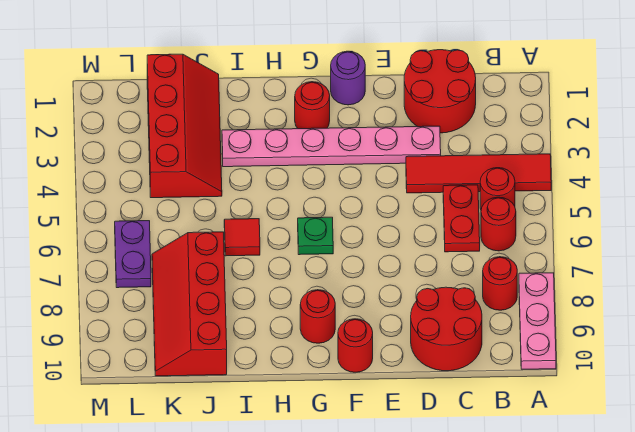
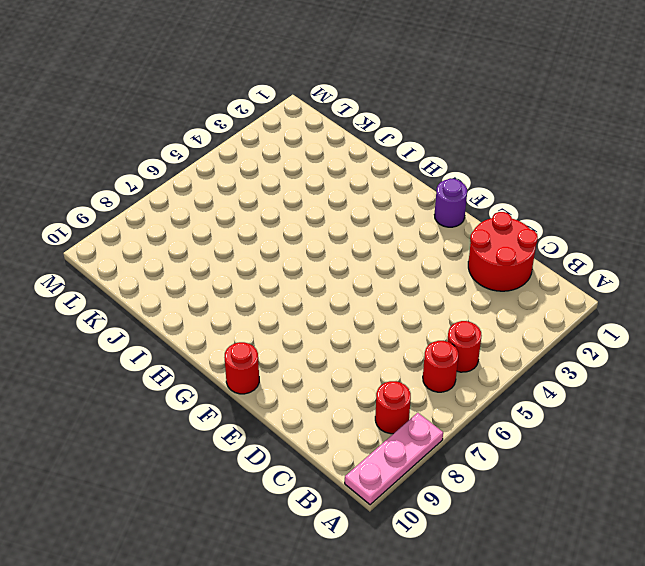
none -> red tile A4:D4 level 1
none -> red plate C5:C6 level 1
none -> red round brick C9:D10 level 1

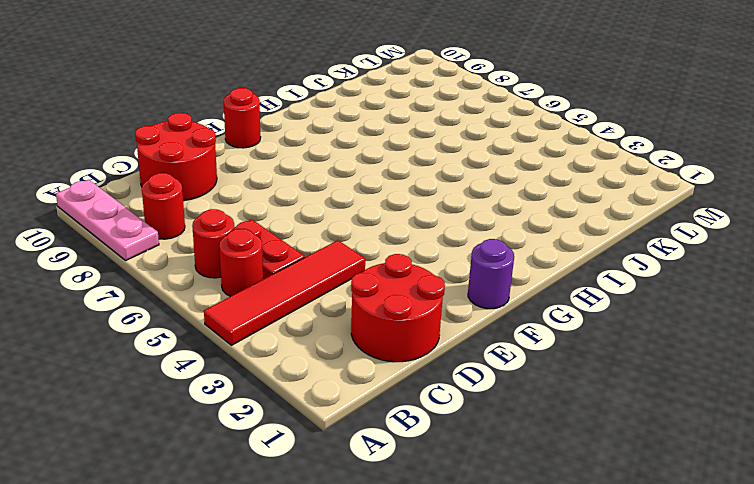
none -> pink plate D3:I3 level 1
none -> red round brick G2 level 1
none -> green plate G6 level 1

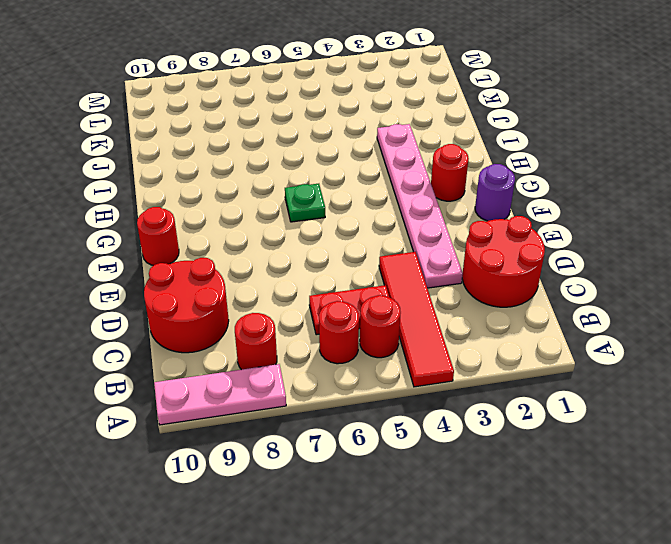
none -> red round brick G9 level 1
none -> red tile I6 level 1
none -> red slope J1:K4 level 1 top K

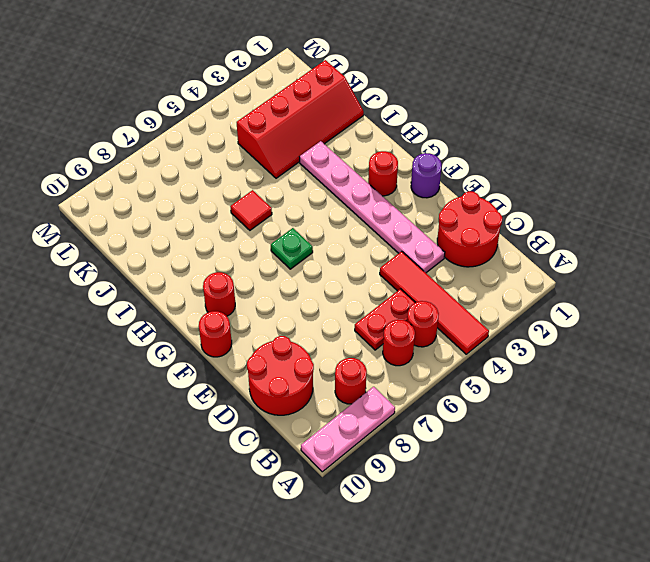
none -> red slope J7:K10 level 1 top J
none -> purple plate L6:L7 level 1

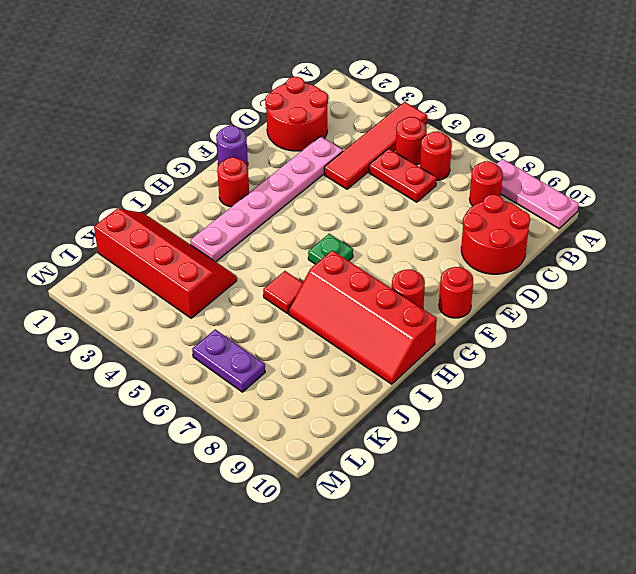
red slope H7:I10 level 1 top H -> red slope J7:K10 level 1 top J

